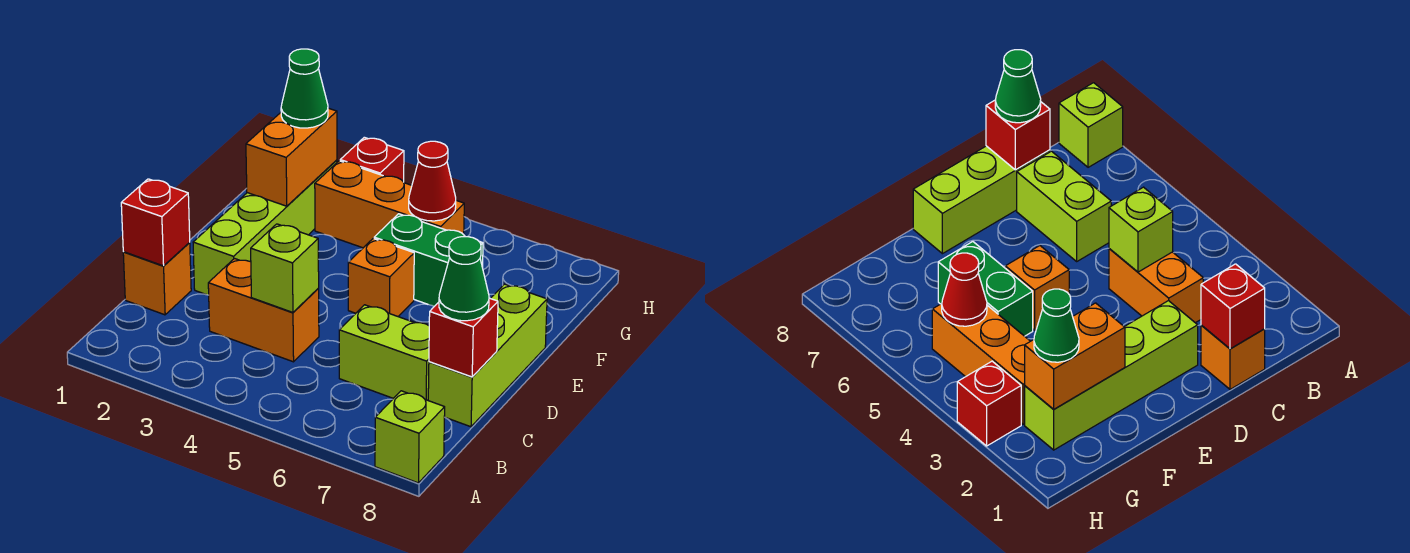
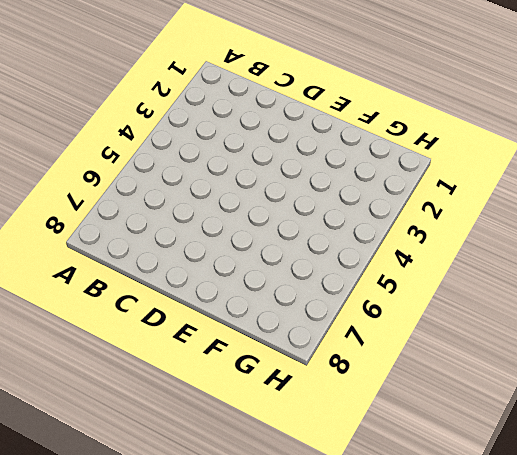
none -> lime brick A8 level 1
none -> orange brick C1 level 1
none -> orange brick C3:C4 level 1

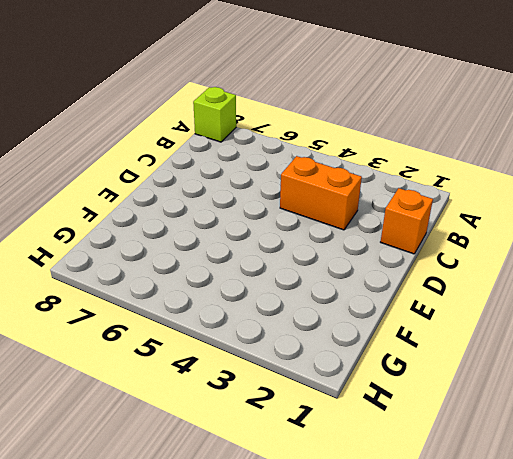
none -> lime brick C6:C7 level 1
none -> lime brick C8:E8 level 1
none -> lime brick D2:G2 level 1

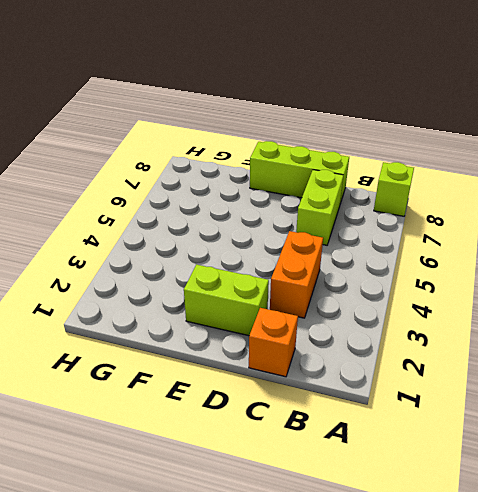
lime brick D2:E2 level 1 -> lime brick D2:G2 level 1
none -> orange brick E5 level 1
none -> green brick F5:F6 level 1
none -> orange brick G3:G5 level 1

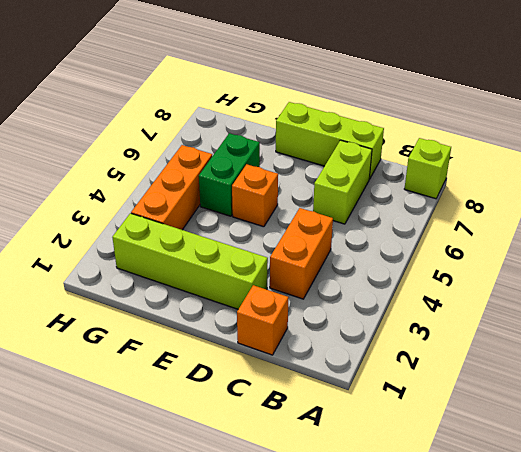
none -> red brick H3 level 1
none -> red brick C1 level 2
none -> lime brick C4 level 2

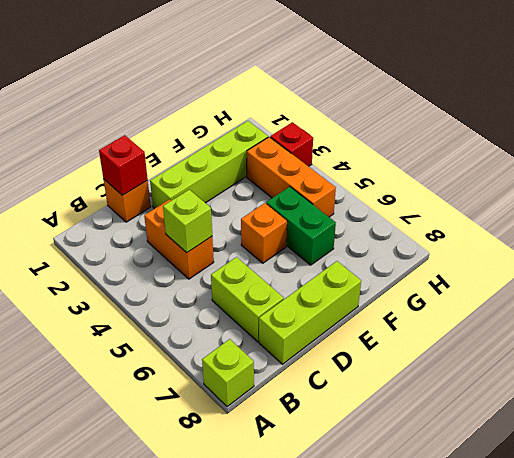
none -> red brick C8 level 2
none -> orange brick F2:G2 level 2
none -> red cone G5 level 2

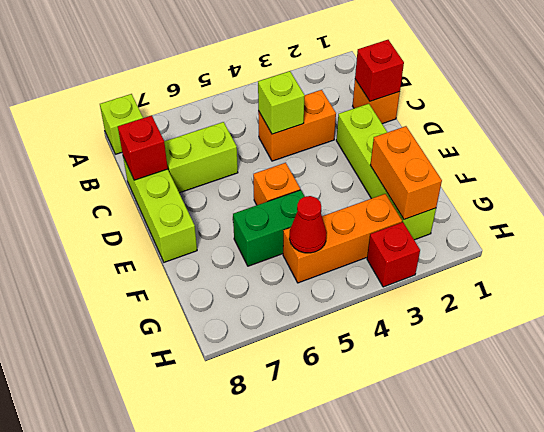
none -> green cone C8 level 3
none -> green cone G2 level 3

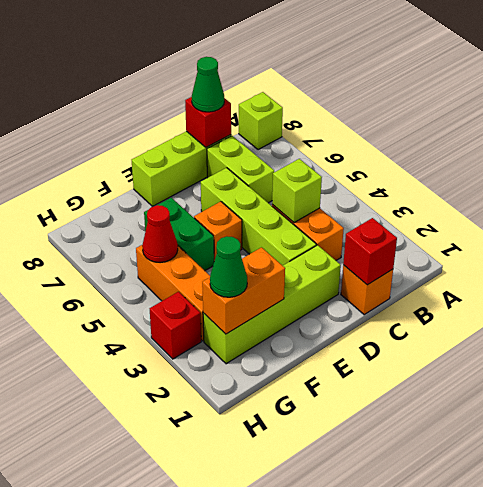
lime brick D3:D6 level 1 -> none

